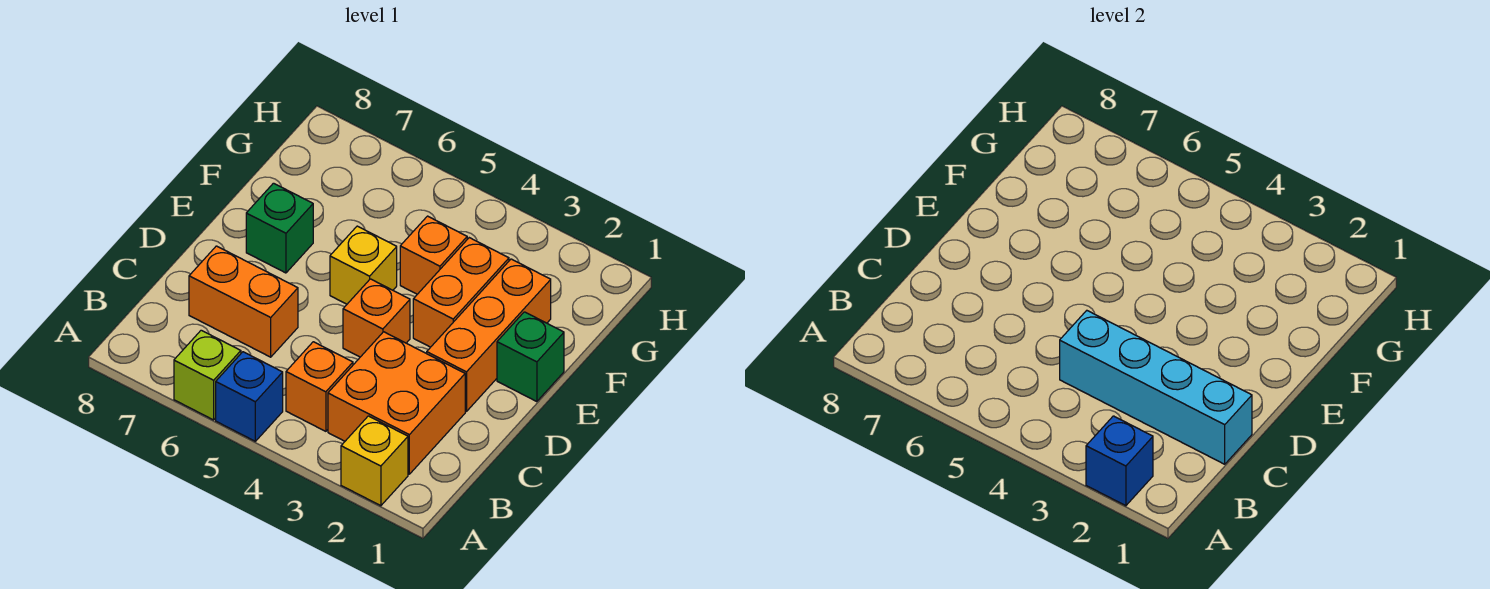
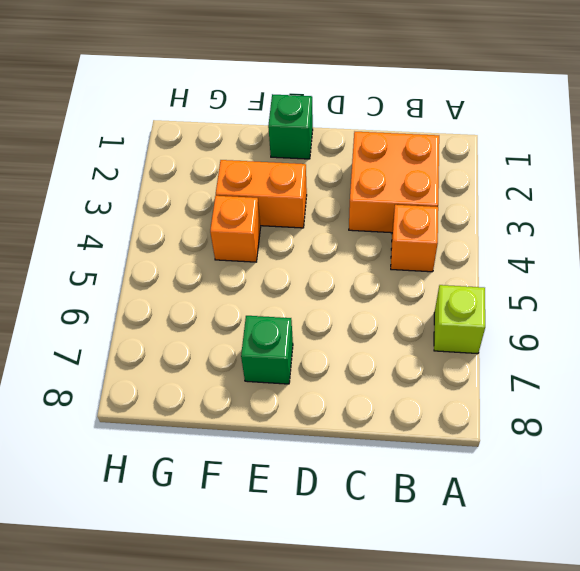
none -> yellow brick A2 level 1
none -> blue brick A5 level 1
none -> orange brick C6:C7 level 1

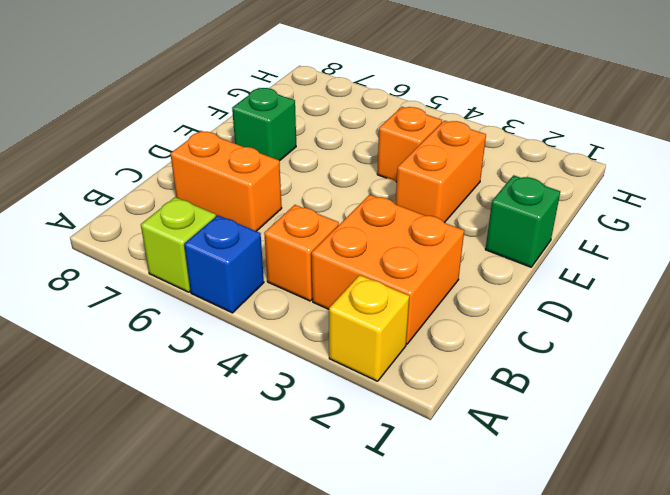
none -> orange brick D2:F2 level 1
none -> orange brick D4 level 1
none -> yellow brick E5 level 1

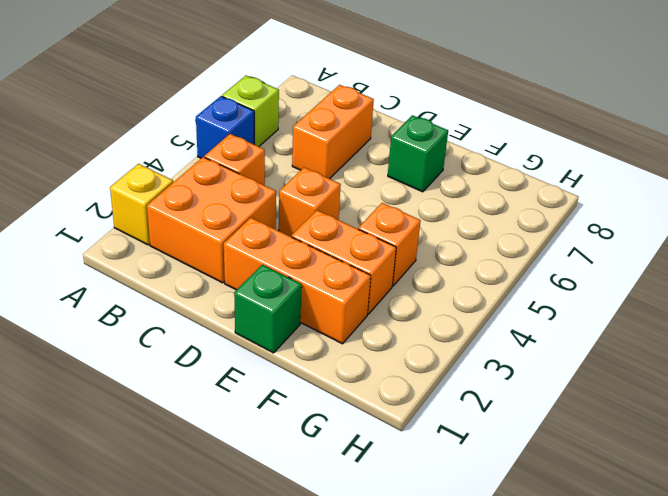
none -> yellow brick E5 level 1
none -> blue brick A2 level 2
none -> cyan brick C1:C4 level 2

